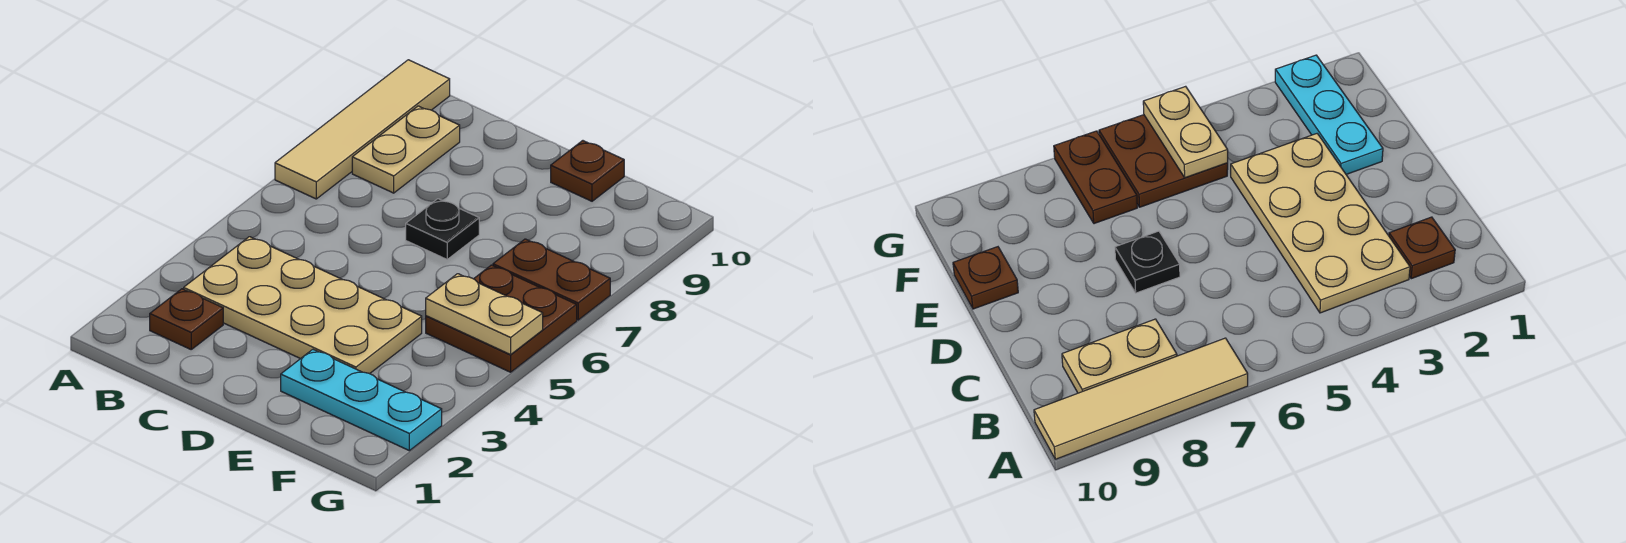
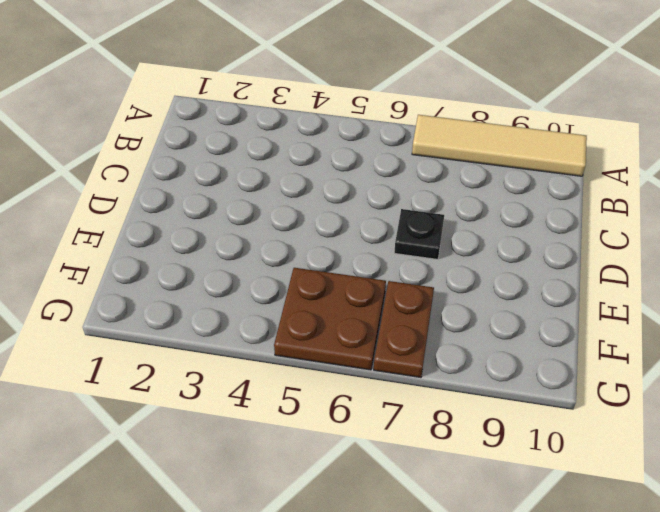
none -> brown plate B2 level 1
none -> tan plate B3:E4 level 1

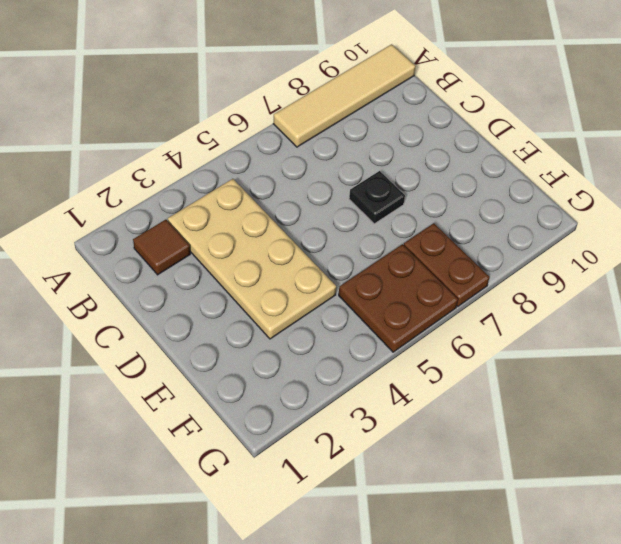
brown tile B2 level 1 -> brown plate B2 level 1
none -> tan plate B8:B9 level 1
none -> cyan plate E2:G2 level 1

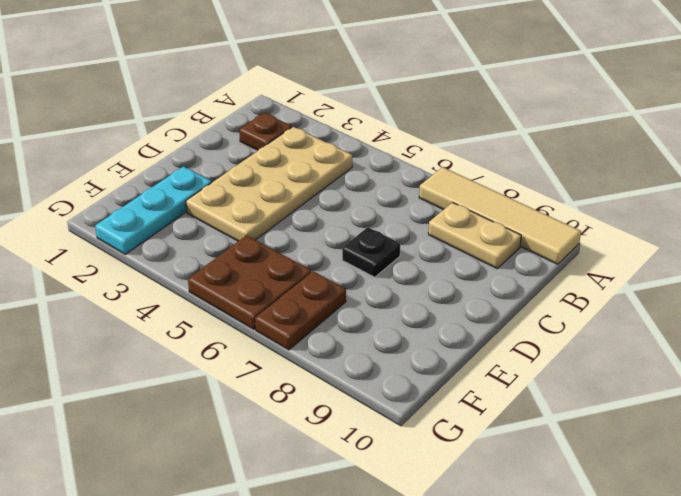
none -> brown plate E10 level 1
none -> tan plate F5:G5 level 2

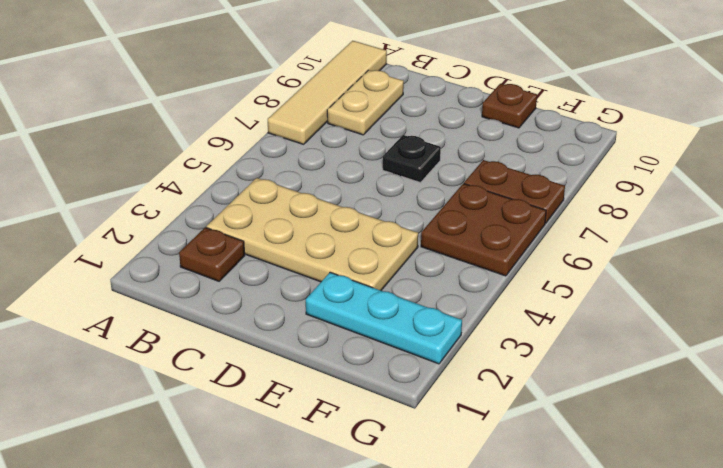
none -> tan plate F5:G5 level 2

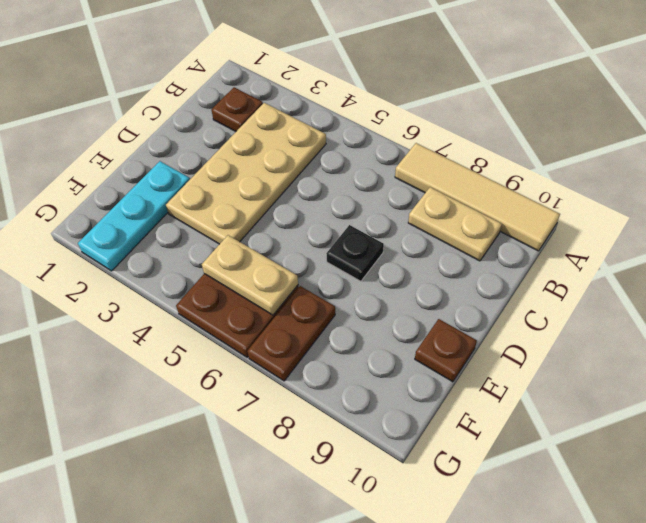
tan plate F5:F6 level 2 -> tan plate F5:G5 level 2

